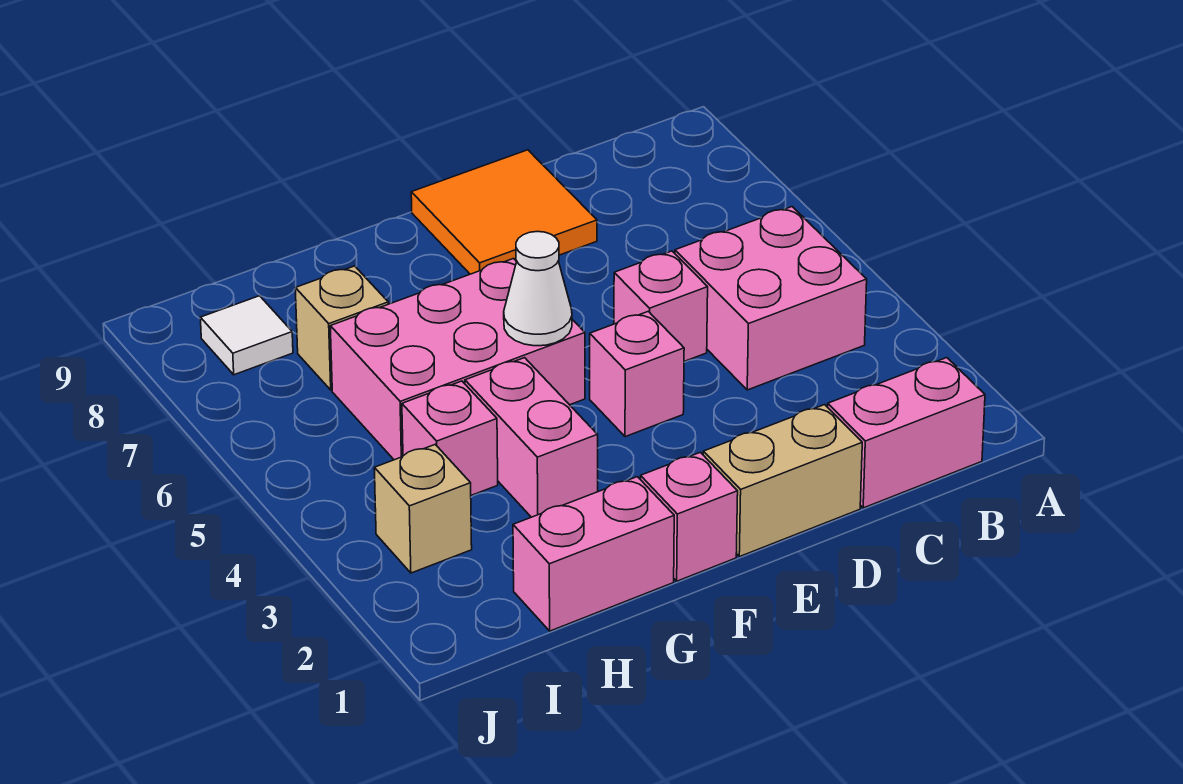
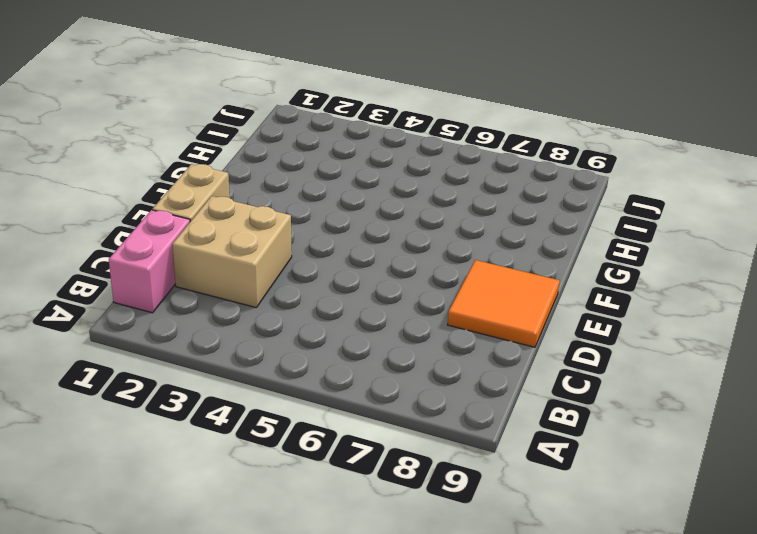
tan brick C2:D3 level 1 -> none
none -> pink brick B4:C5 level 1
none -> pink brick D5 level 1
none -> pink brick E4 level 1

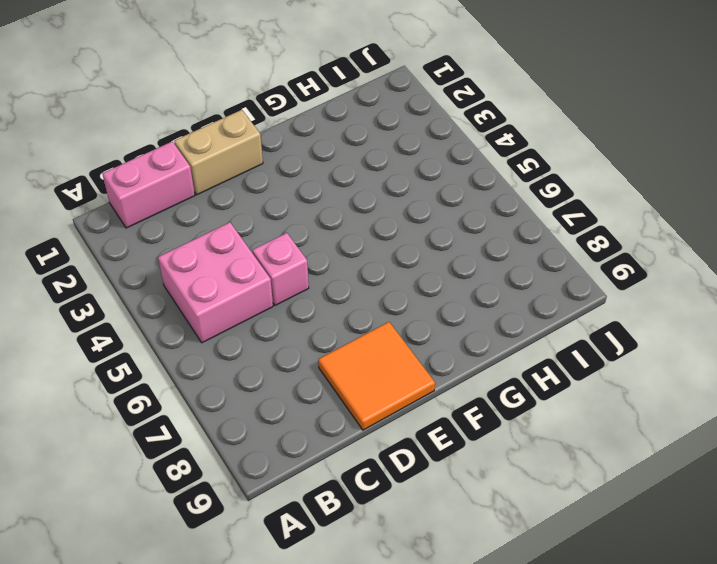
none -> pink brick E4 level 1
none -> pink brick F1 level 1
none -> pink brick F5:H6 level 1

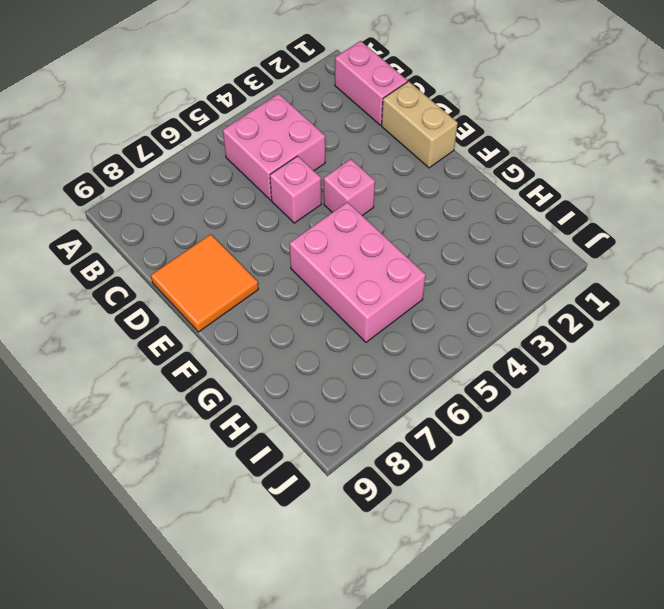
none -> pink brick F1 level 1
none -> pink brick G1:H1 level 1
none -> pink brick G3:G4 level 1

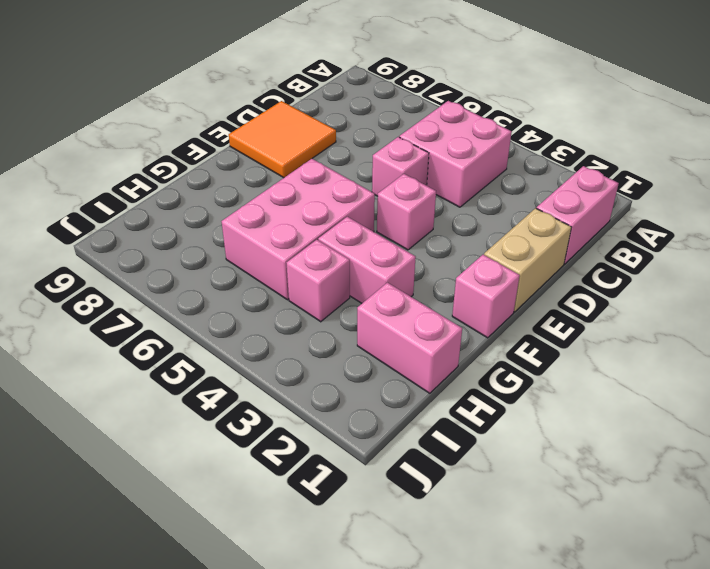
pink brick H1:H2 level 1 -> pink brick G1:H1 level 1
none -> tan brick H7 level 1
none -> tan brick I3 level 1
none -> white tile I8 level 1

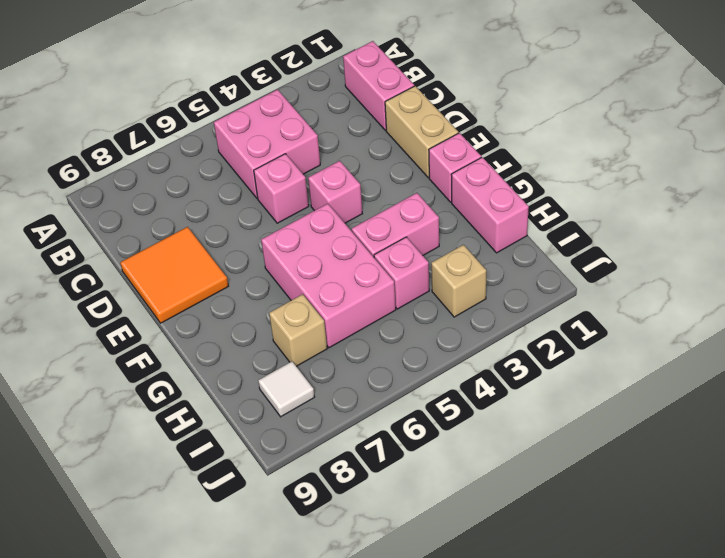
none -> white cone F5 level 2

